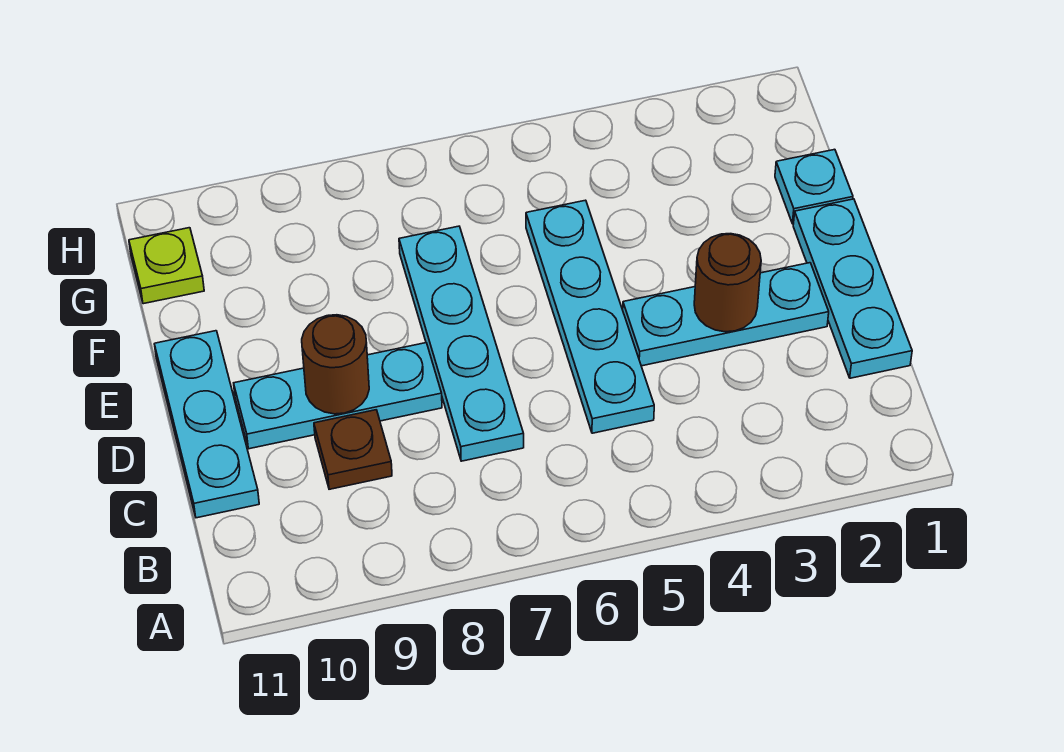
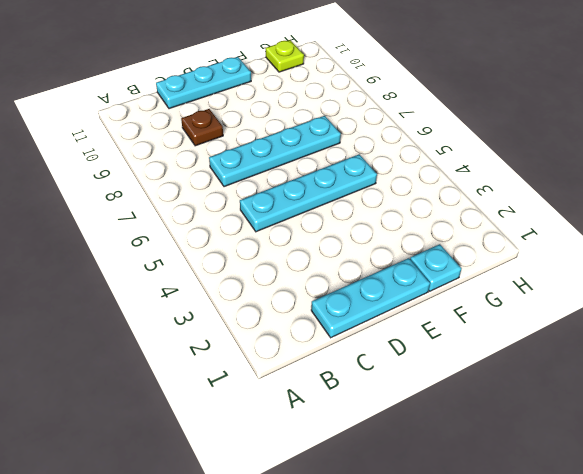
none -> cyan plate D2:D4 level 1
none -> cyan plate D8:D10 level 1

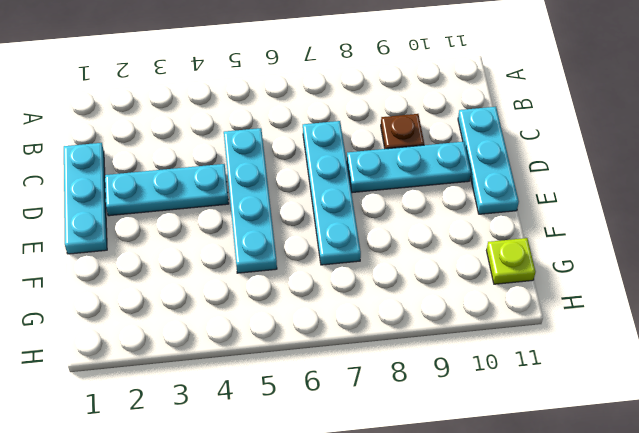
none -> cyan plate F1 level 1
none -> brown round brick D3 level 2

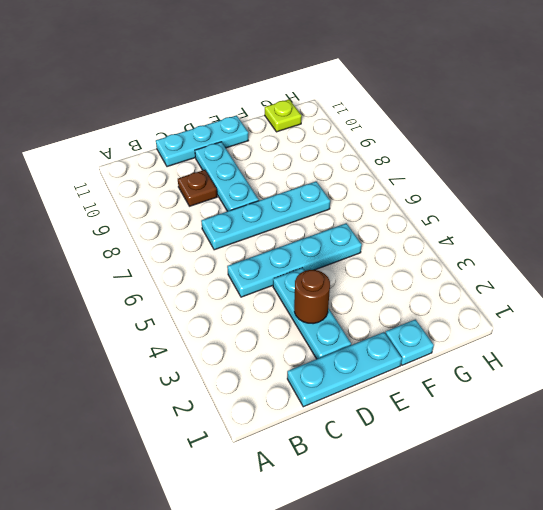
none -> brown round brick D9 level 2

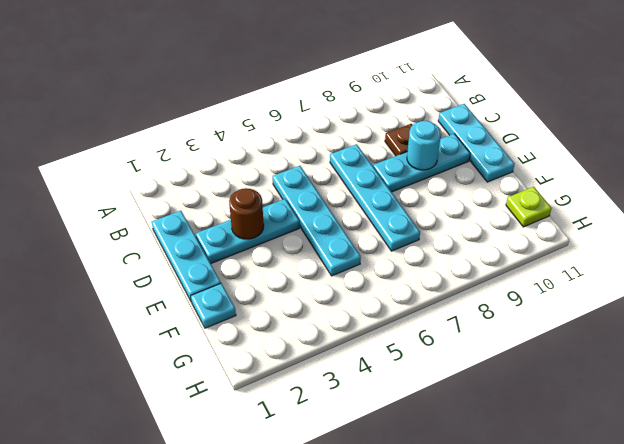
cyan round brick D9 level 2 -> brown round brick D9 level 2

